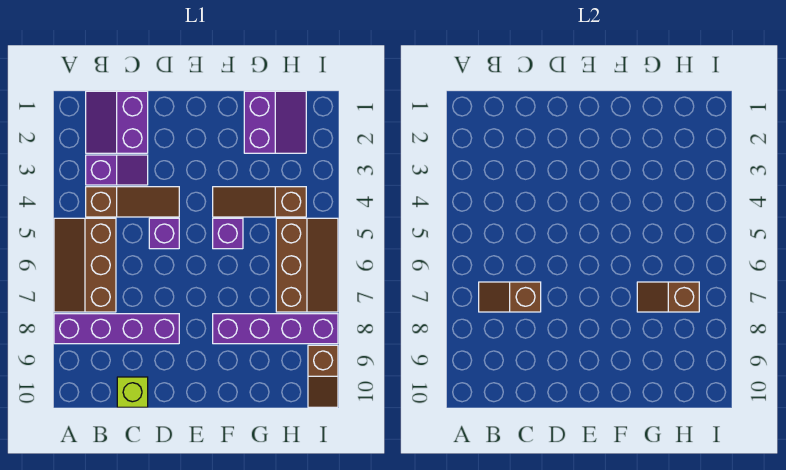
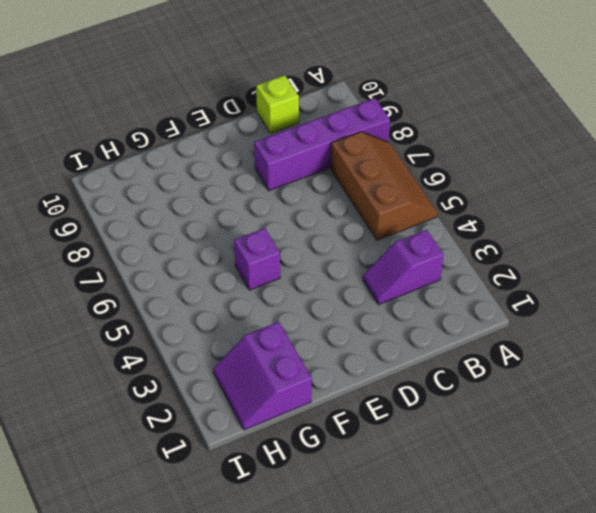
none -> purple slope B1:C2 level 1 top C
none -> brown slope B4:D4 level 1 top B
none -> purple brick D5 level 1

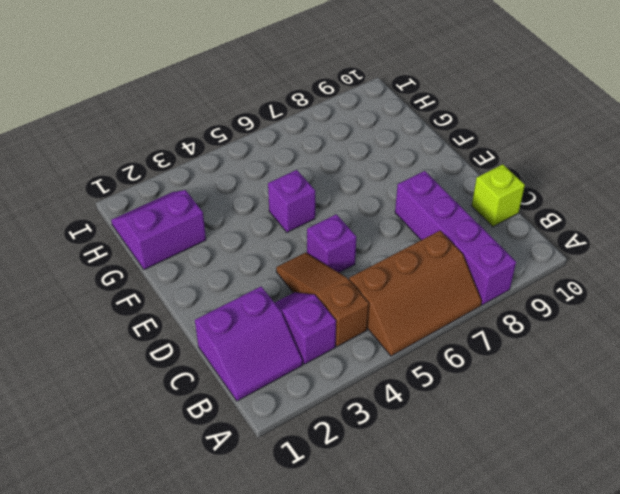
none -> brown slope F4:H4 level 1 top H
none -> purple brick F8:I8 level 1
none -> brown slope H5:I7 level 1 top H

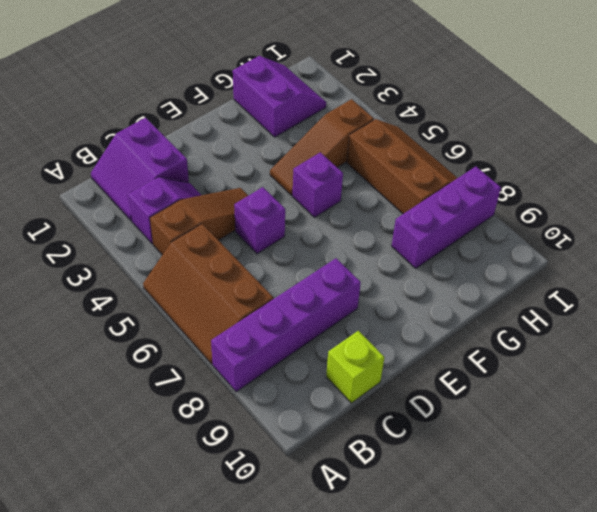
purple brick G8:I8 level 1 -> purple brick F8:I8 level 1
none -> brown slope I9:I10 level 1 top 9
none -> brown slope B7:C7 level 2 top C
none -> brown slope G7:H7 level 2 top H

